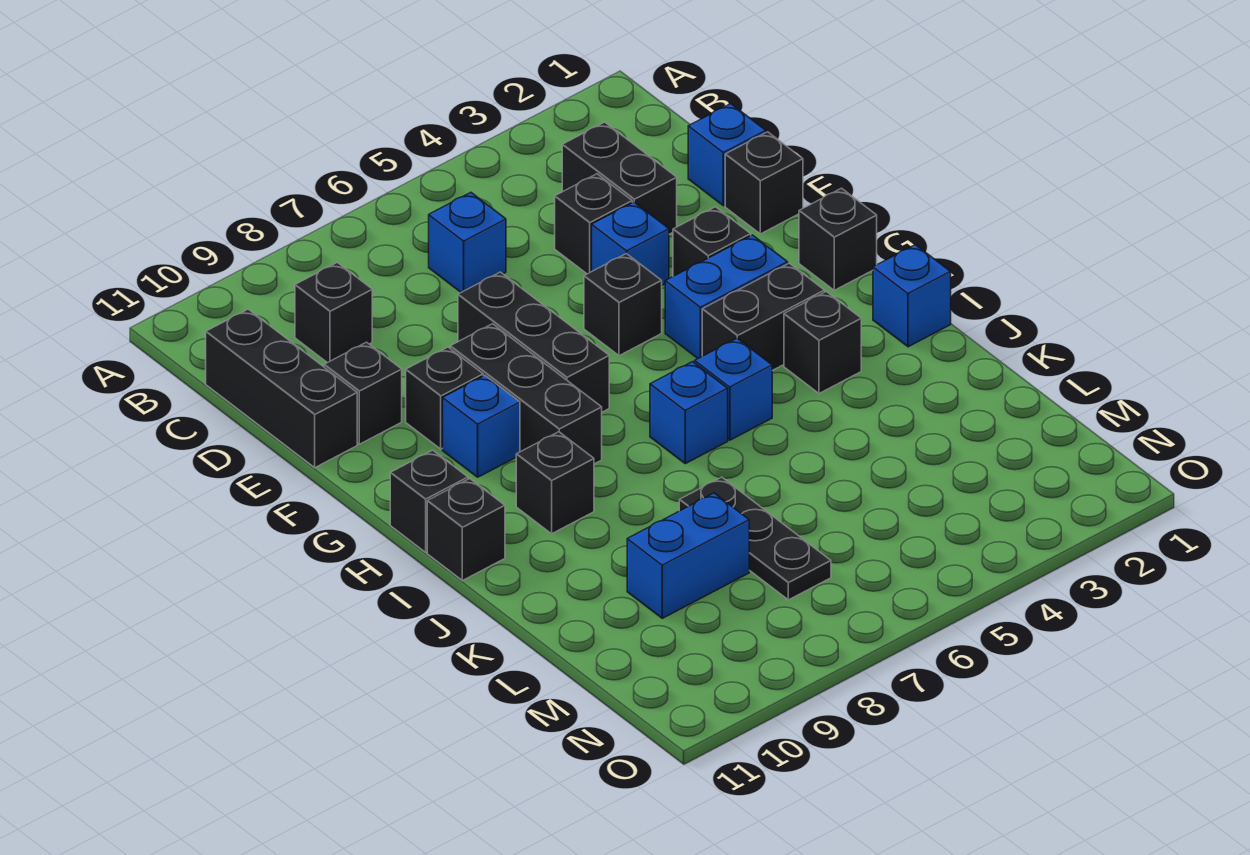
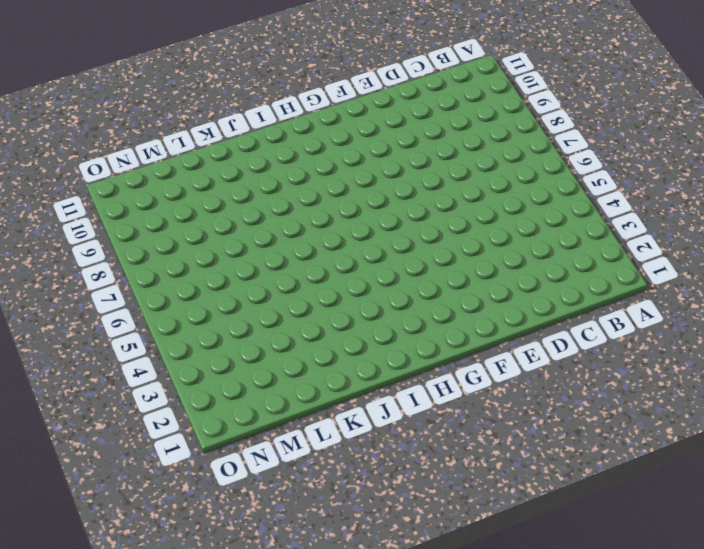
none -> black brick C3:D3 level 1
none -> blue brick C6 level 1
none -> black brick C9 level 1

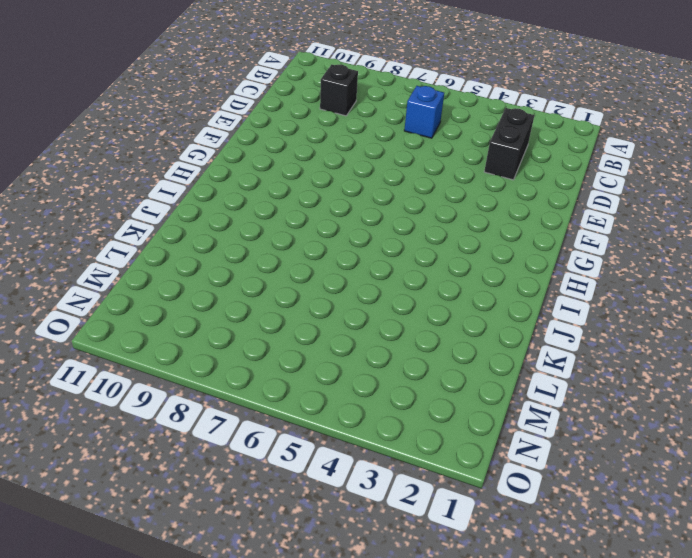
none -> black brick C11:E11 level 1
none -> blue brick D1 level 1
none -> black brick D4 level 1

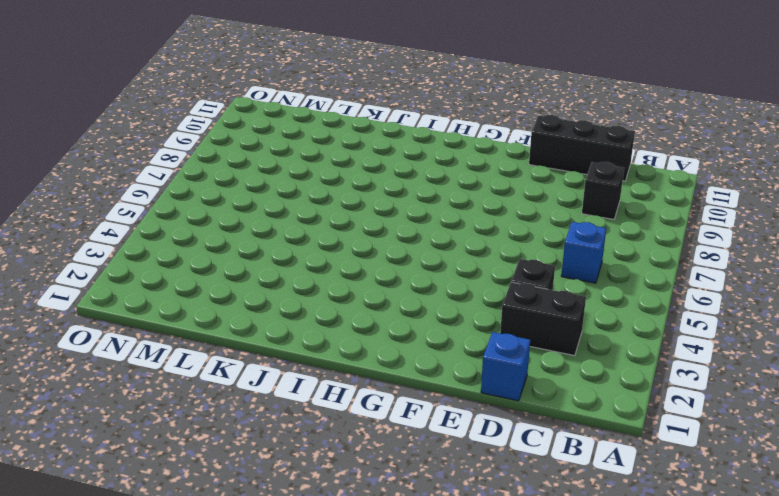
none -> black brick E1 level 1
none -> blue brick E4 level 1
none -> black brick E7:G7 level 1

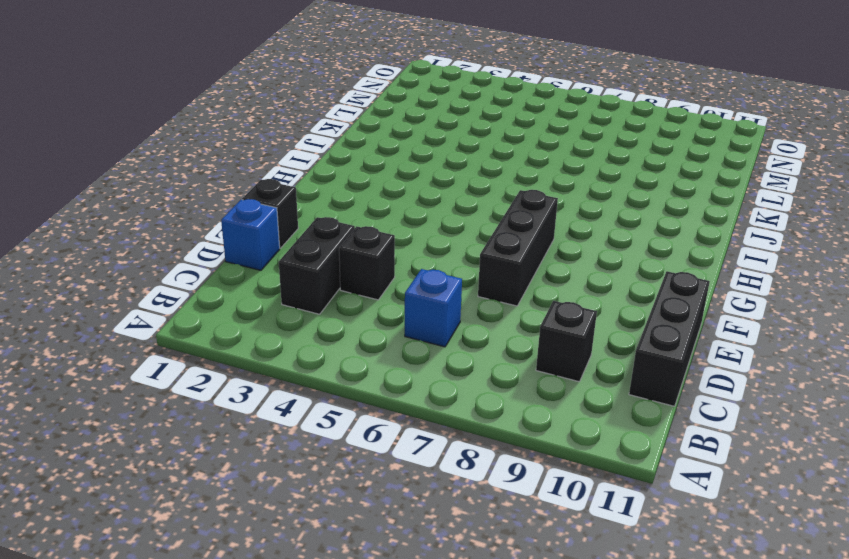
none -> blue brick E4 level 1
none -> black brick E10 level 1
none -> black brick F3 level 1

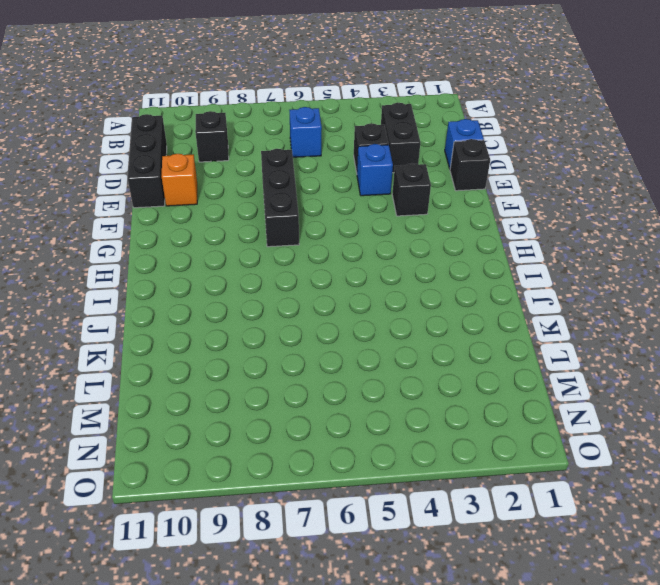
orange brick E10 level 1 -> black brick E10 level 1
none -> black brick F5 level 1
none -> black brick F8:H8 level 1
none -> black brick F9 level 1

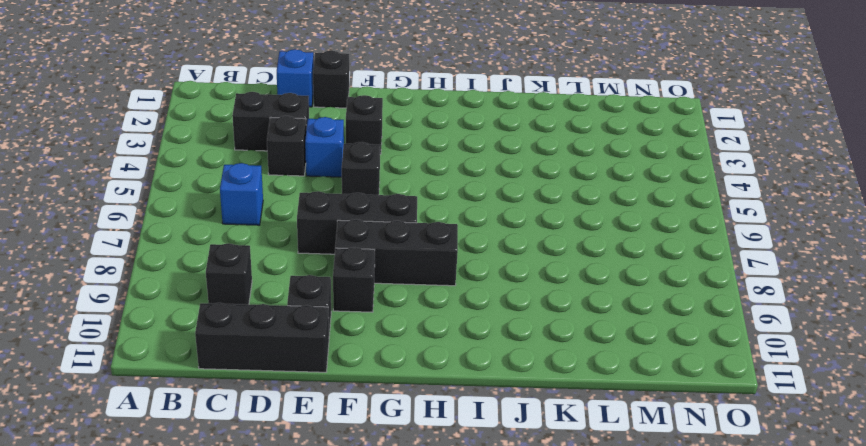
none -> black brick G1 level 1
none -> blue brick G3:G4 level 1
none -> blue brick G9 level 1

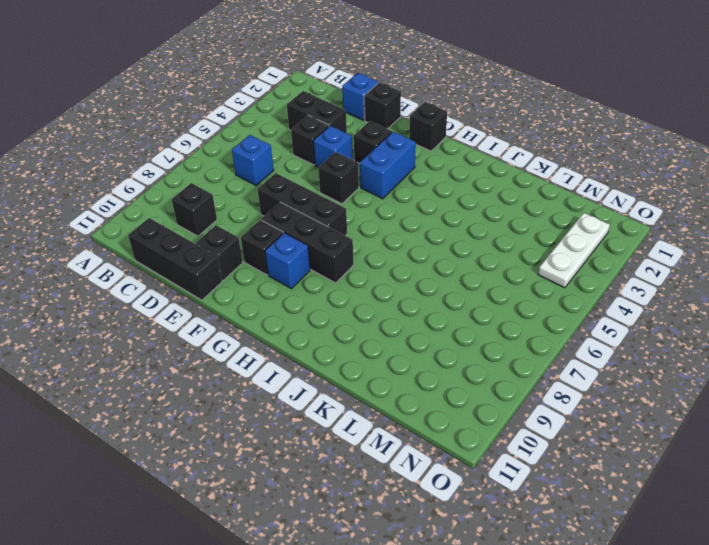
white plate N2:N4 level 1 -> none
none -> black brick H3:H4 level 1
none -> black brick H11 level 1
none -> blue brick I1 level 1

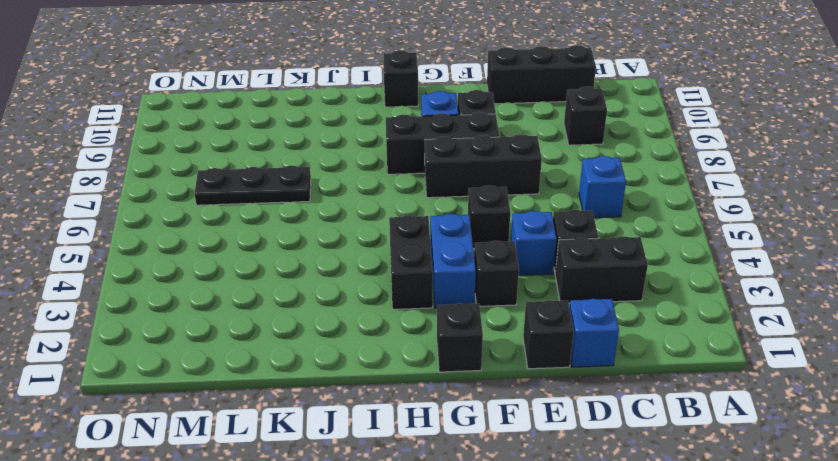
none -> black brick E10 level 1
none -> blue brick I1 level 1
none -> black brick I3 level 1

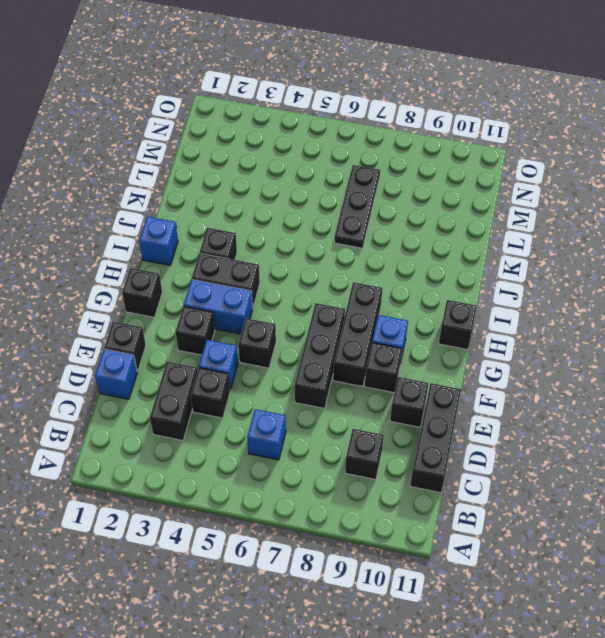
none -> blue brick I5 level 1
none -> blue brick I6 level 1
none -> black brick I9 level 1

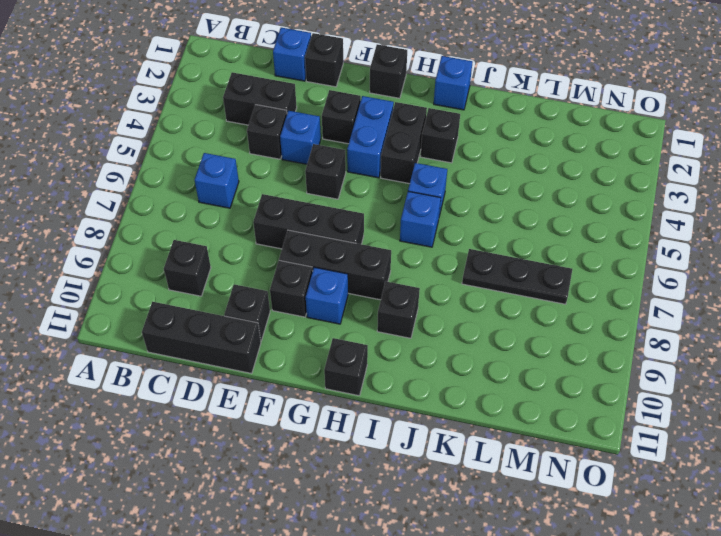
none -> black brick I11 level 1
none -> blue brick L8:L9 level 1

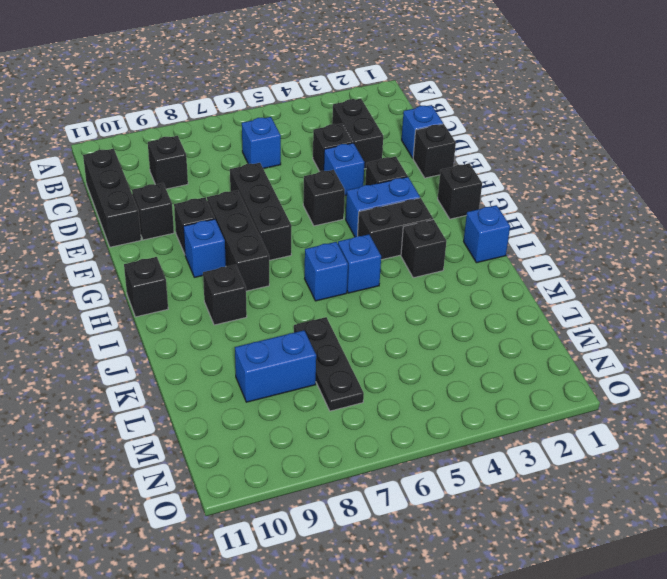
none -> black brick I11 level 1

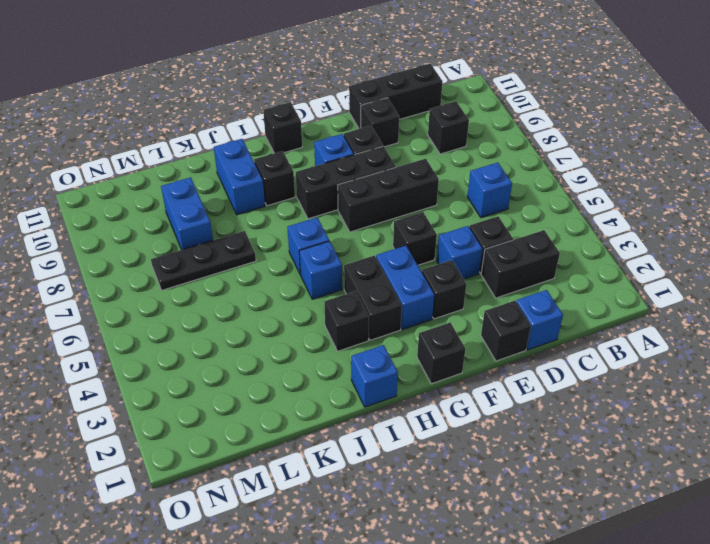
blue brick J9:J10 level 1 -> none
none -> black brick I11 level 1

